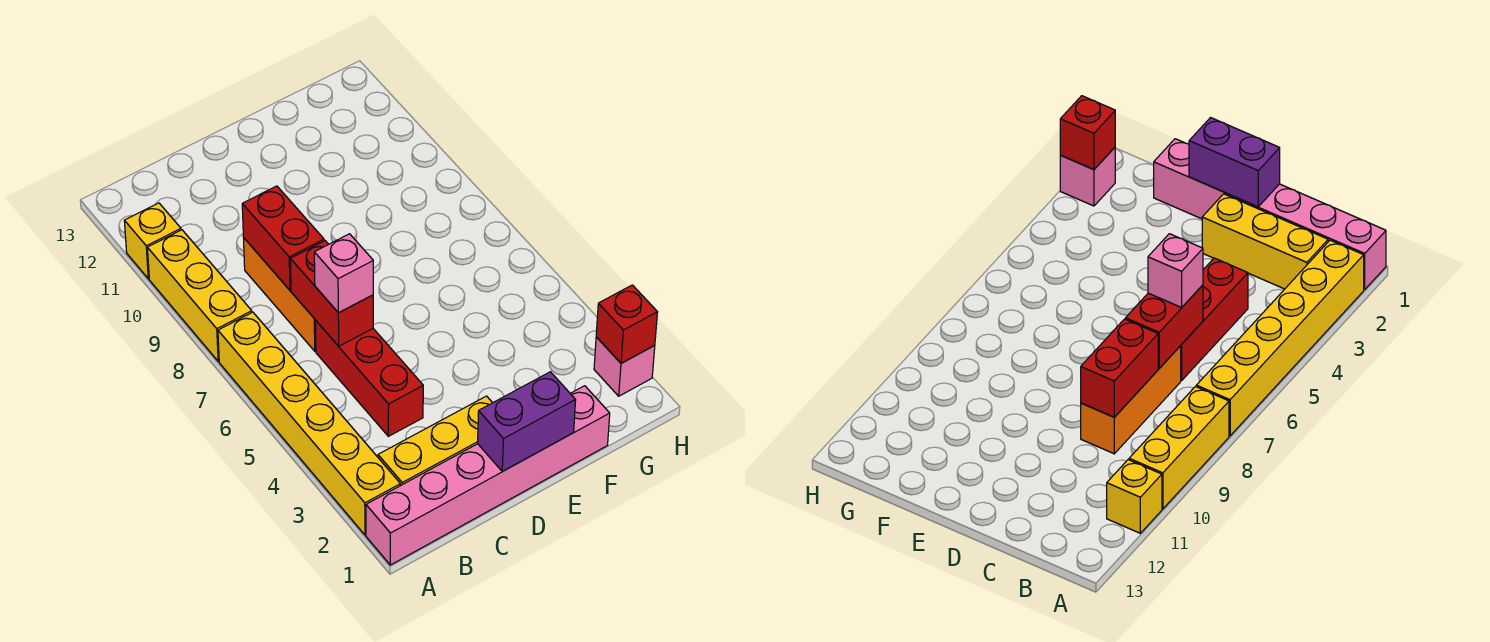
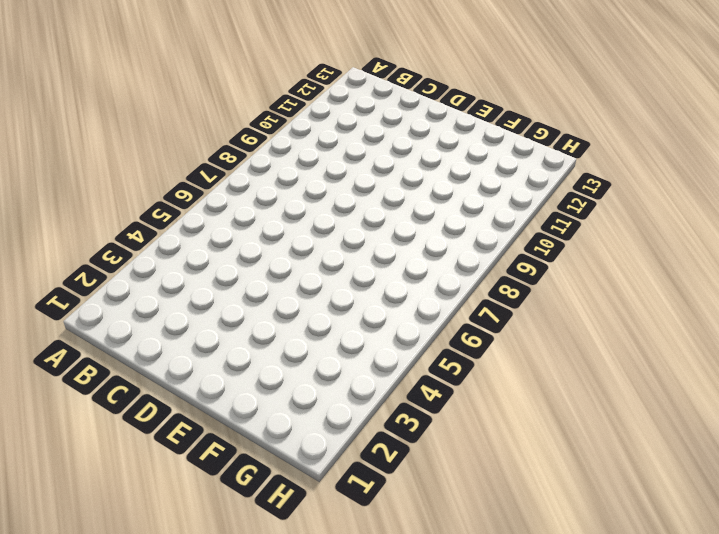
none -> pink brick A1:F1 level 1
none -> yellow brick A2:A7 level 1
none -> yellow brick A8:A10 level 1

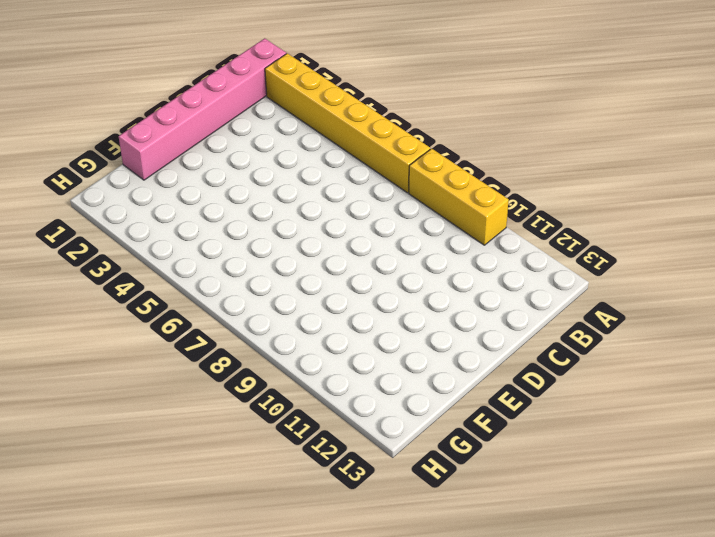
none -> yellow brick A11 level 1
none -> yellow brick B2:D2 level 1
none -> red brick C4:C6 level 1

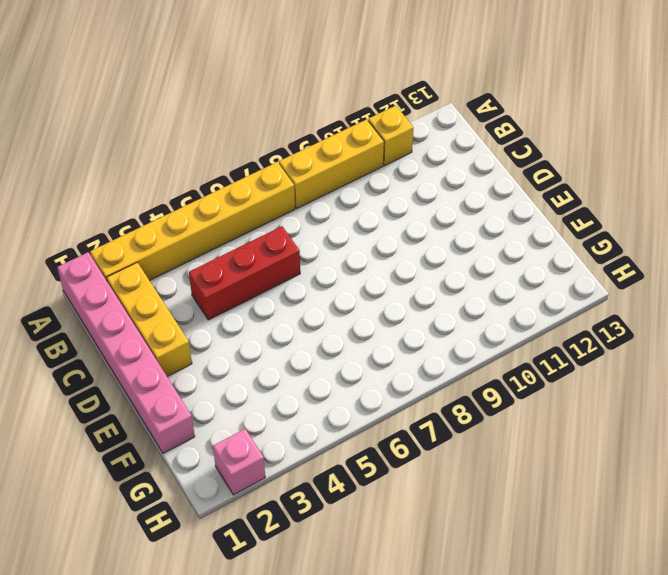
none -> orange brick C7:C9 level 1
none -> red brick C6:C7 level 2
none -> red brick C8:C9 level 2

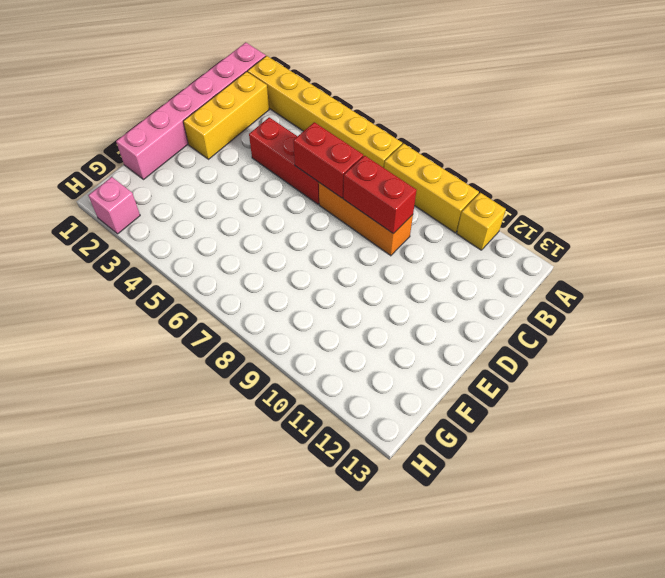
none -> purple brick D1:E1 level 2
none -> red brick H2 level 2
none -> pink brick C6 level 3

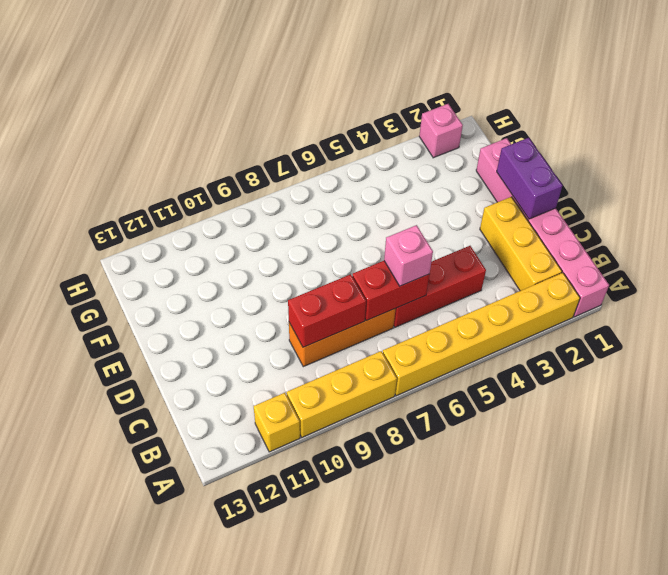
none -> red brick H2 level 2

